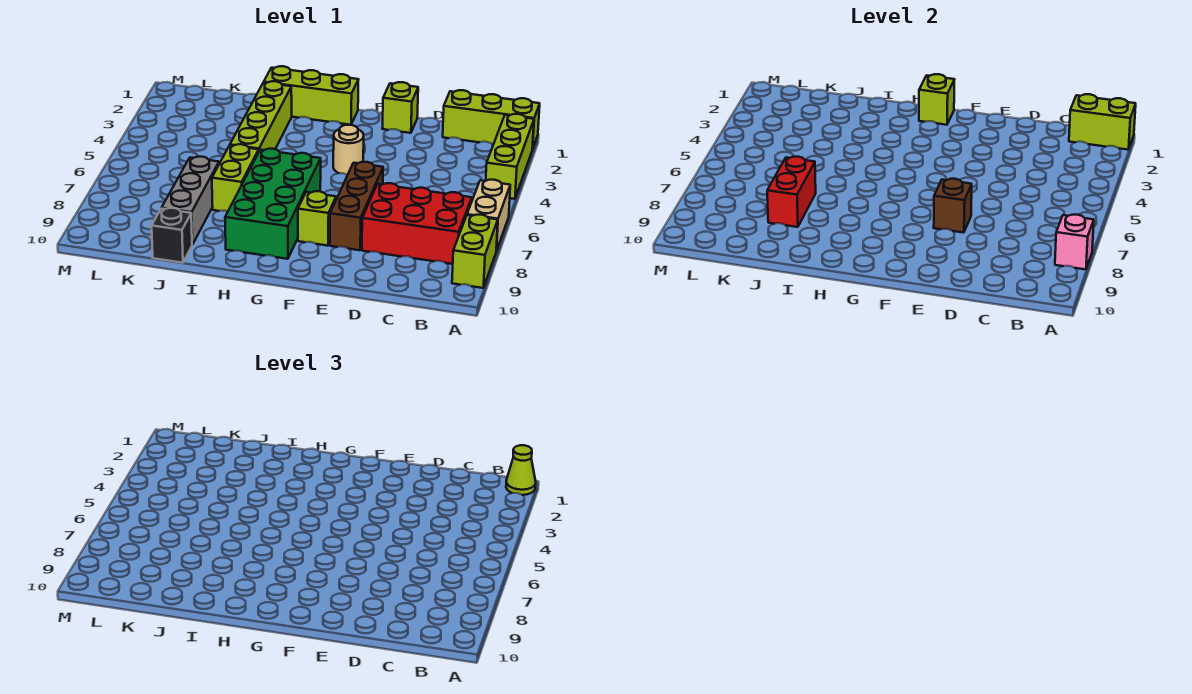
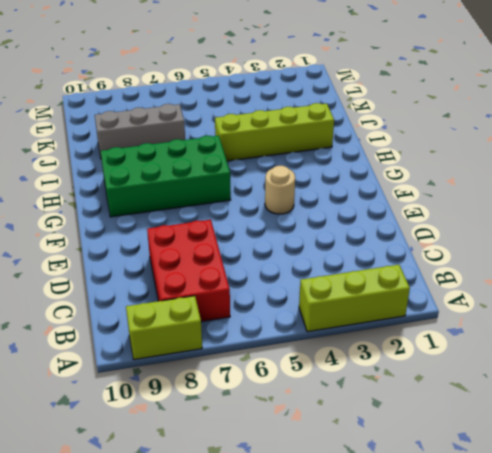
none -> lime brick A1:C1 level 1
none -> tan brick A6:A7 level 1
none -> lime brick E1 level 1

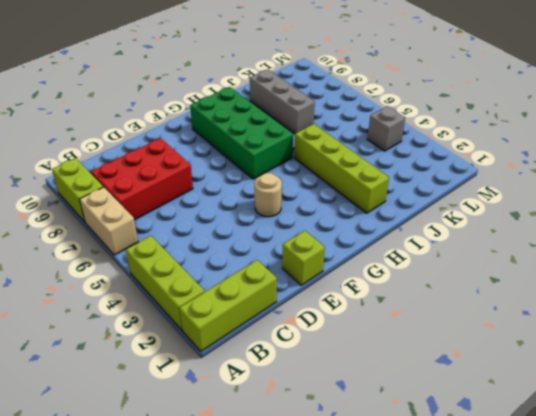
grey brick L4 level 1 -> none
none -> brown brick E6:E8 level 1
none -> lime brick F8 level 1
none -> lime brick G1:I1 level 1

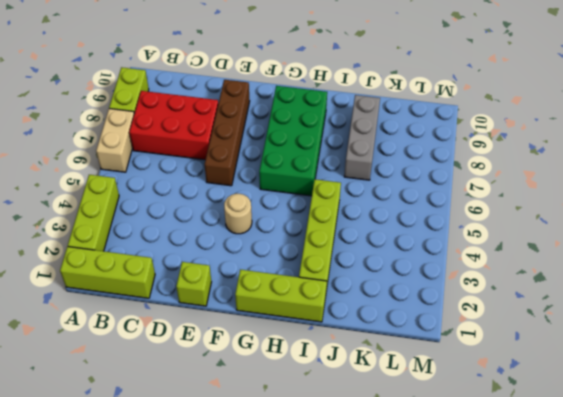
brown brick E6:E9 level 1 -> brown brick E6:E8 level 1
none -> lime brick F8 level 1
none -> lime brick I6:I7 level 1
none -> black brick J10 level 1

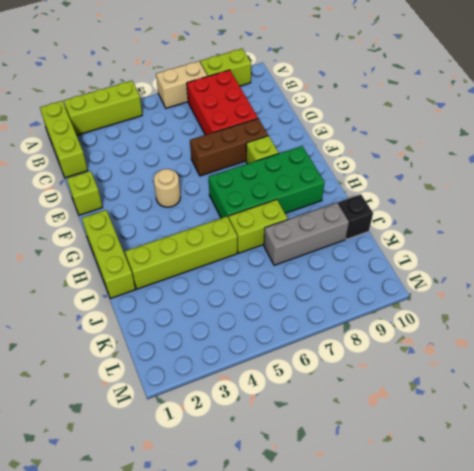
none -> lime brick A1:B1 level 2
none -> pink brick A8 level 2
none -> brown brick E7 level 2

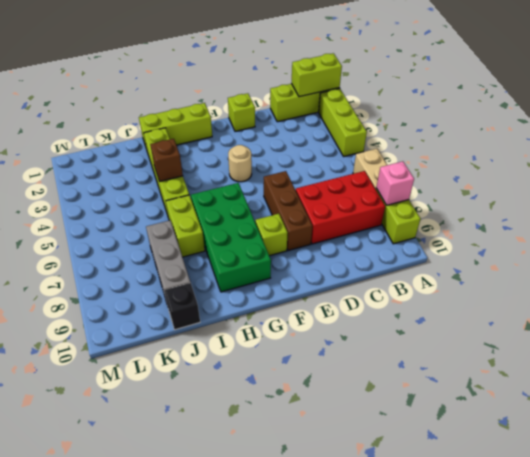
brown brick I4 level 2 -> brown brick E7 level 2
none -> lime brick G1 level 2
none -> red brick J7:J8 level 2
none -> lime cone A1 level 3

